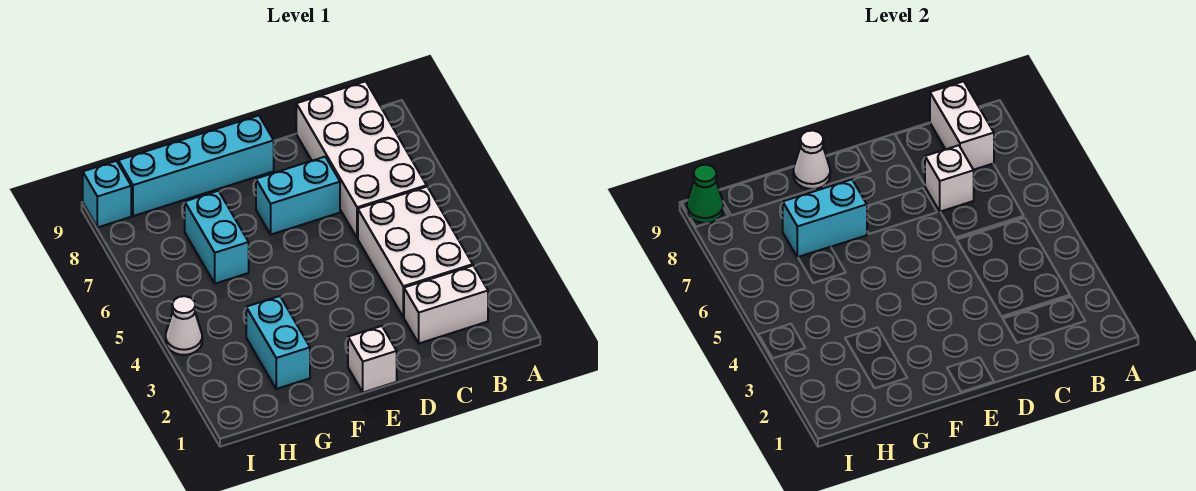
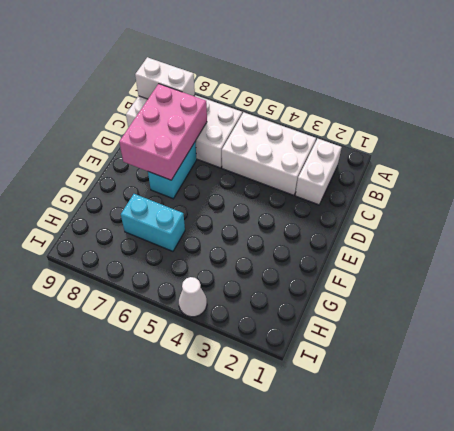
pink brick C7:E8 level 2 -> white brick C7 level 2
none -> white brick E1 level 1
none -> cyan brick E9:H9 level 1
none -> cyan brick G2:G3 level 1

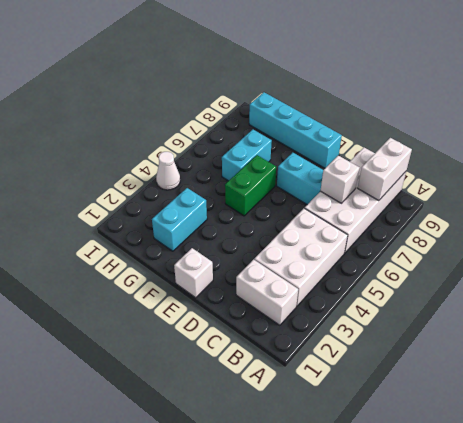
green brick F5:F6 level 1 -> none
none -> cyan brick I9 level 1
none -> cyan brick F7:G7 level 2
none -> white cone F9 level 2

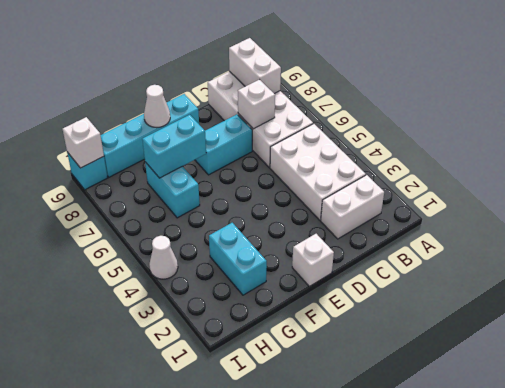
white brick I9 level 2 -> green cone I9 level 2

